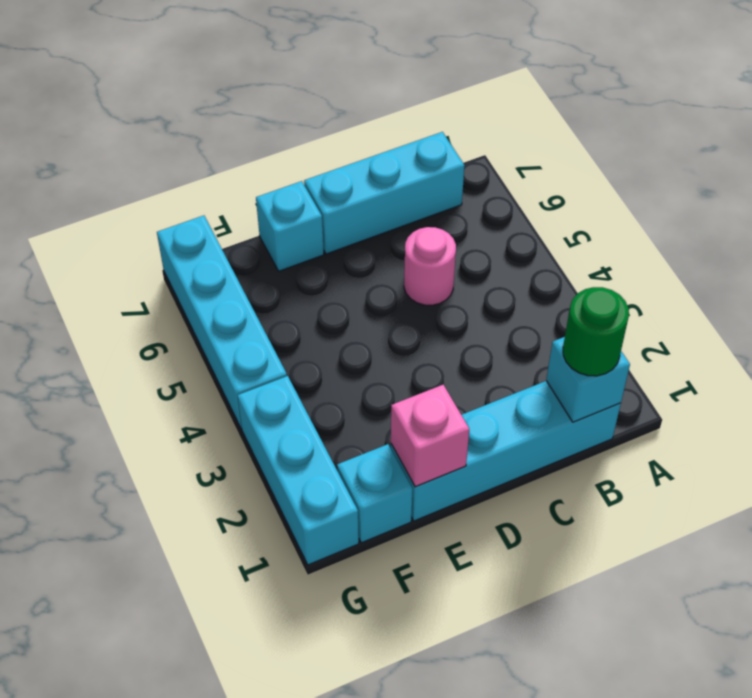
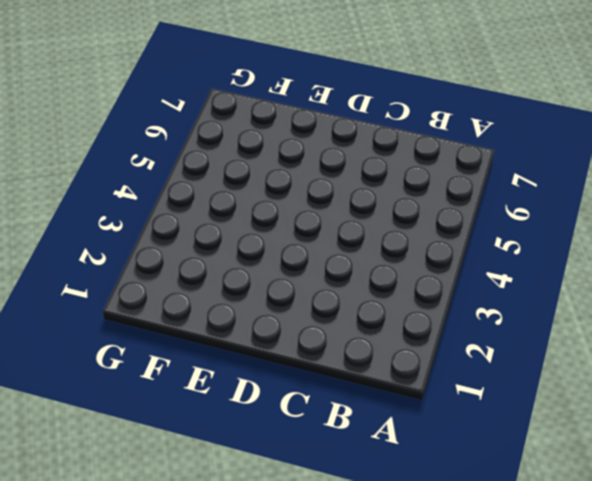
none -> cyan brick B1:E1 level 1
none -> cyan brick B7:D7 level 1

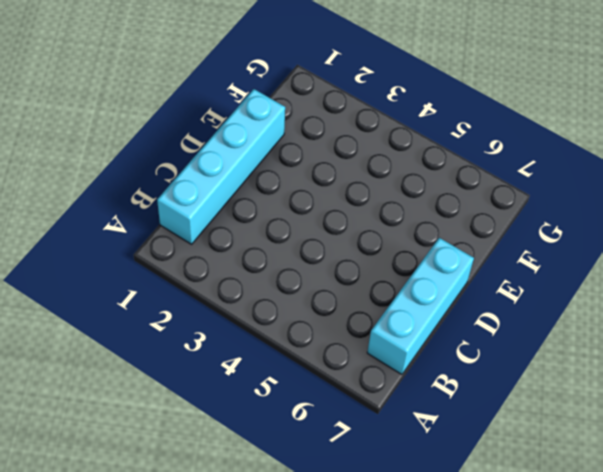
none -> pink round brick C5 level 1
none -> cyan brick E7 level 1

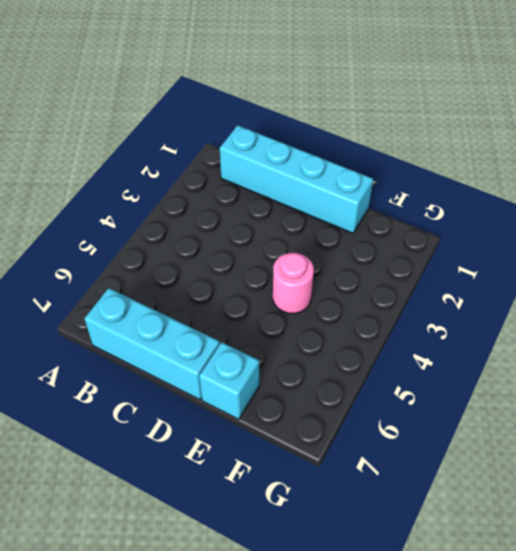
pink round brick E4 level 1 -> pink round brick C5 level 1
none -> cyan brick F1 level 1
none -> cyan brick G1:G3 level 1

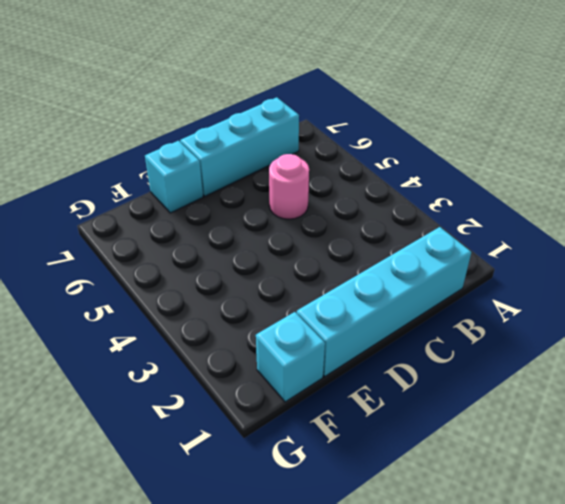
none -> cyan brick G1:G3 level 1
none -> cyan brick G4:G7 level 1

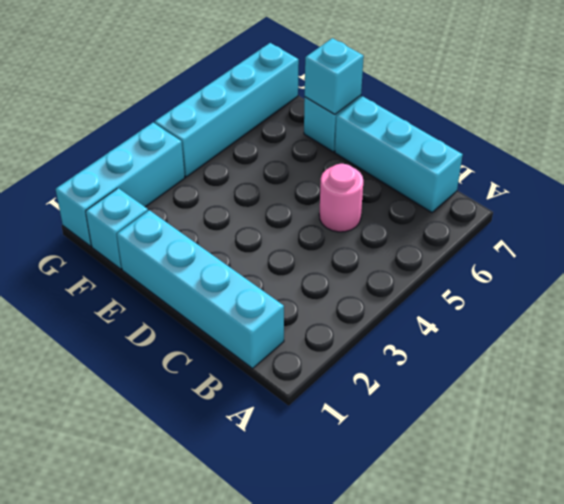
cyan brick E7 level 2 -> cyan brick B1 level 2
none -> pink brick E1 level 2
none -> green round brick B1 level 3

